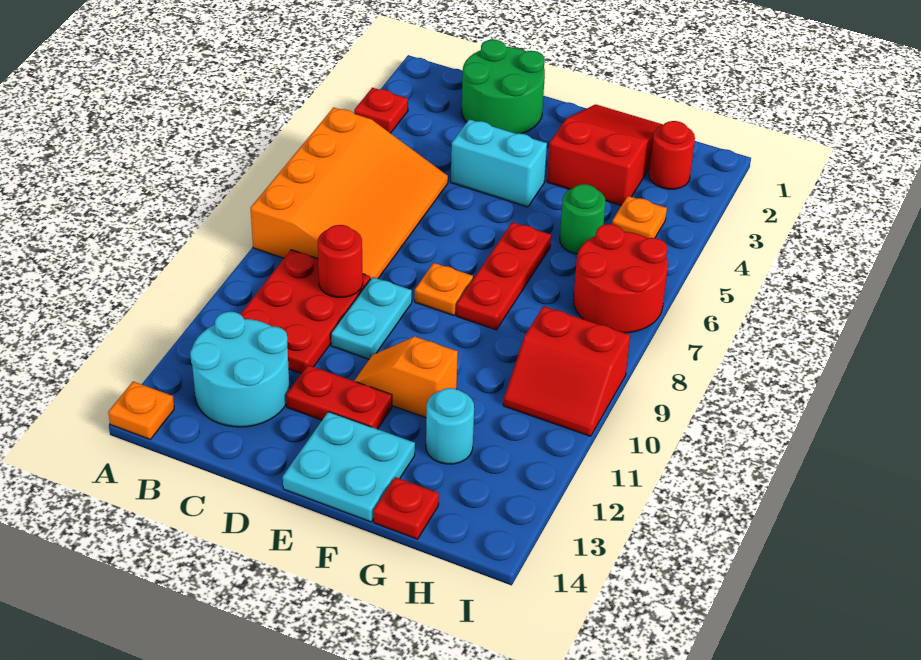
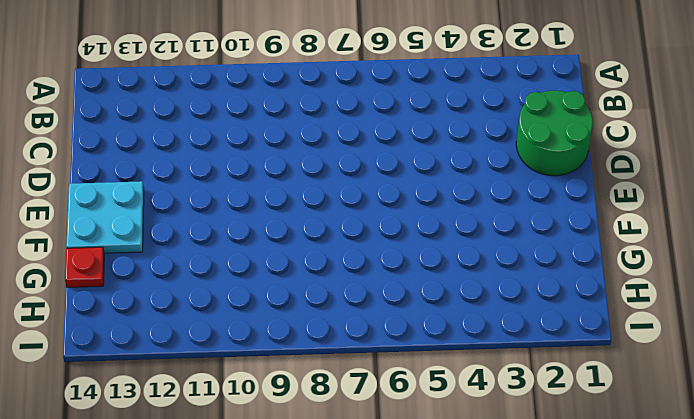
none -> red plate A3 level 1
none -> orange slope A5:C8 level 1 top A
none -> orange plate A14 level 1

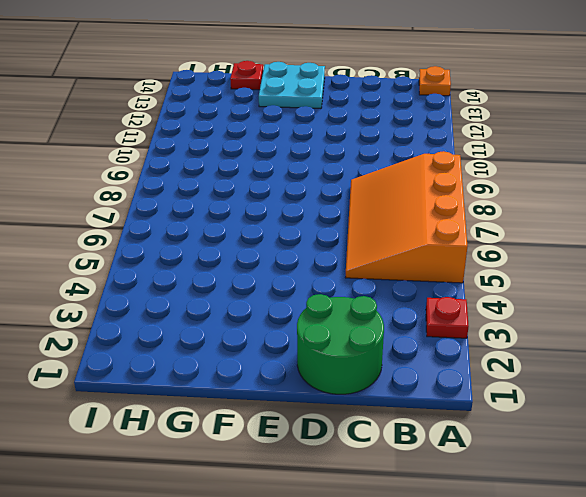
none -> red plate B9:C11 level 1
none -> cyan round brick B12:C13 level 1
none -> cyan brick D4:E4 level 1

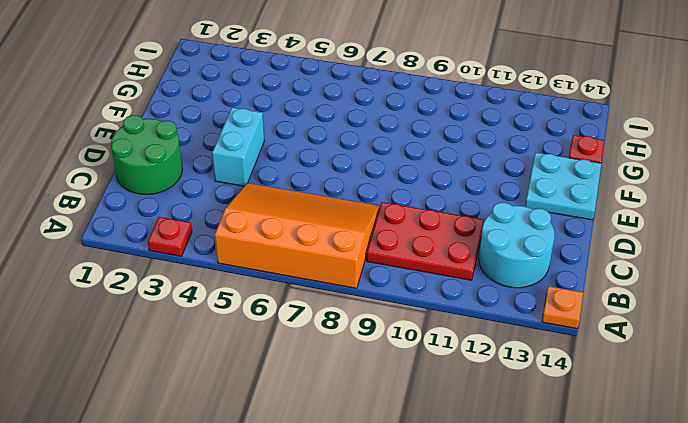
none -> cyan plate D9:D10 level 1
none -> red plate D12:E12 level 1
none -> orange plate E8 level 1

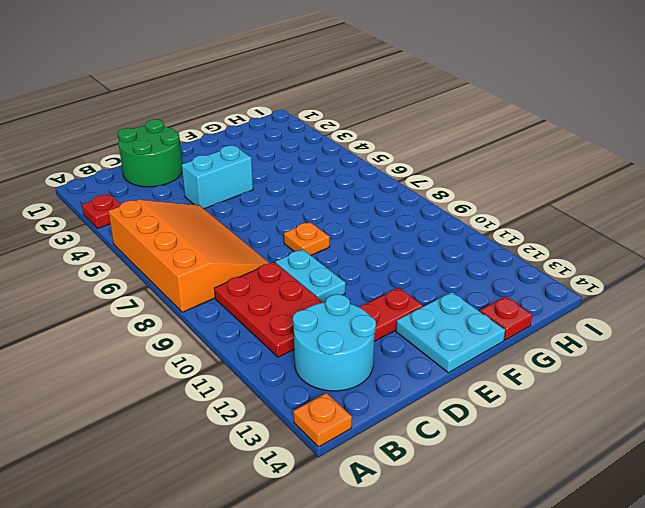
none -> orange slope E11:F11 level 1 top F
none -> red slope F1:G3 level 1 top 3
none -> red plate F6:F8 level 1

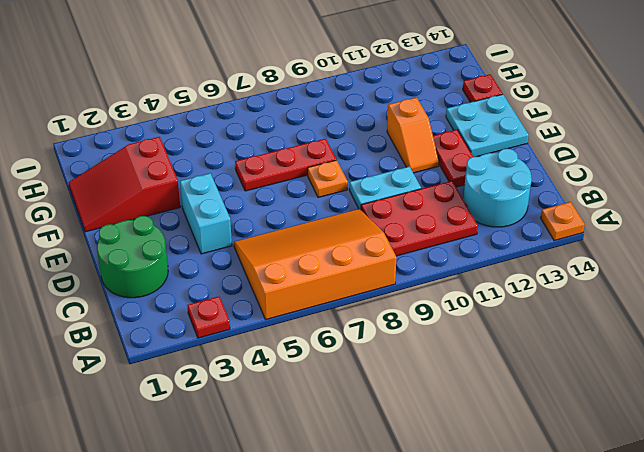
none -> green round brick G5 level 1
none -> cyan round brick G12 level 1
none -> red round brick H2 level 1

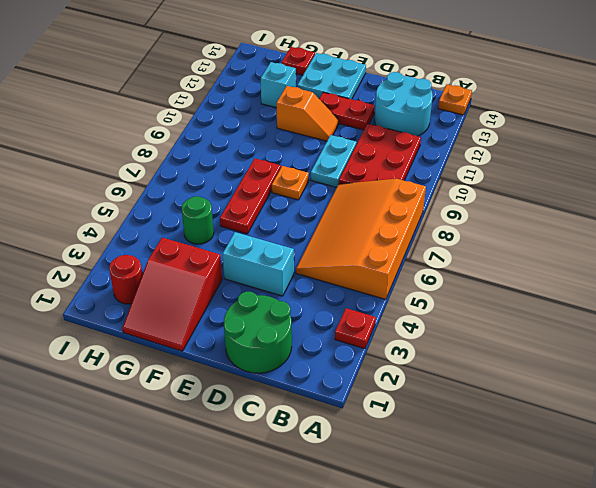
cyan brick G12 level 1 -> cyan round brick G12 level 1
none -> orange plate H4 level 1
none -> red round brick H6:I7 level 1
none -> red slope H9:I10 level 1 top 9

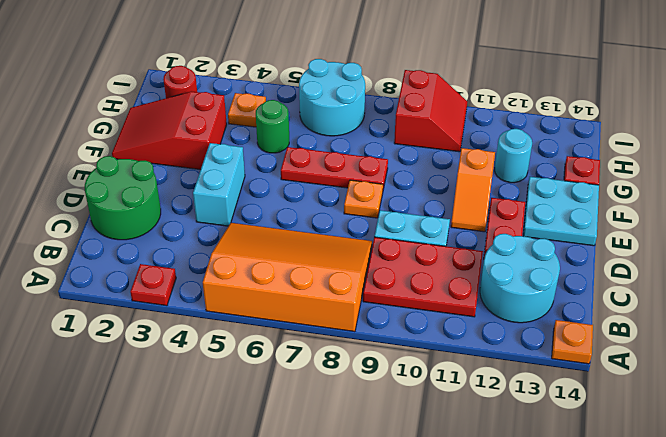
cyan round brick H6:I7 level 1 -> red round brick H6:I7 level 1
none -> red round brick C9 level 2

